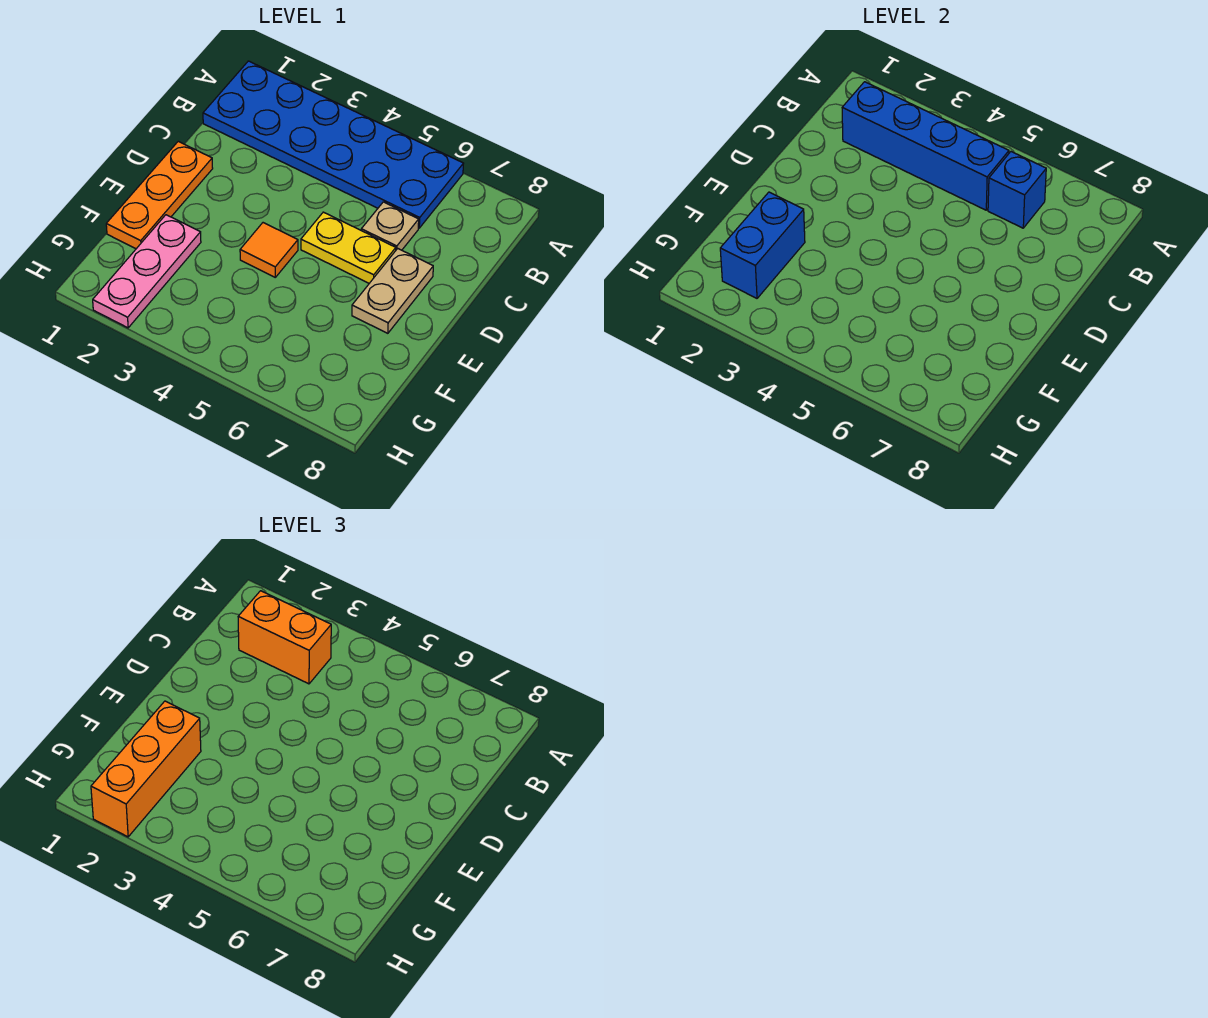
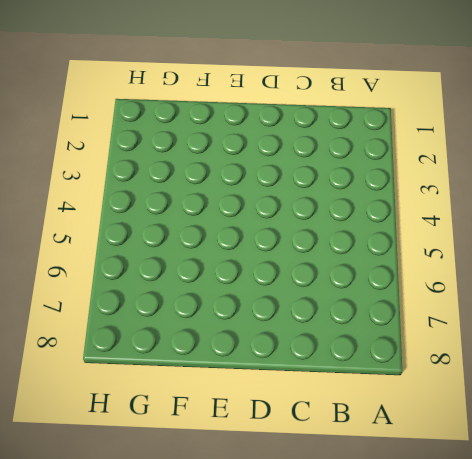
none -> blue plate A1:B6 level 1
none -> tan plate C6 level 1
none -> orange plate D1:F1 level 1

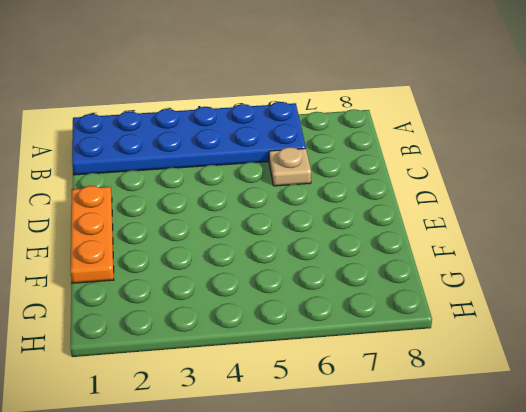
none -> yellow plate D5:D6 level 1
none -> tan plate D7:E7 level 1
none -> orange tile E4 level 1

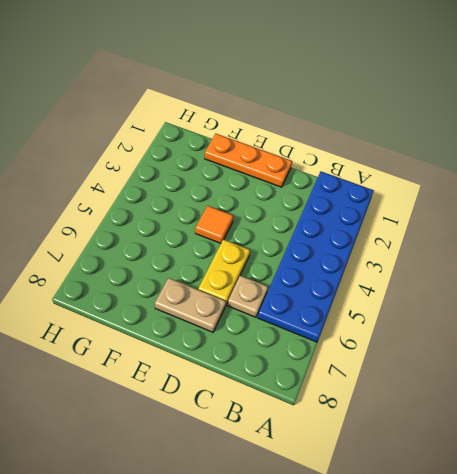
none -> pink plate F2:H2 level 1
none -> blue brick B2:B5 level 2
none -> blue brick B6 level 2

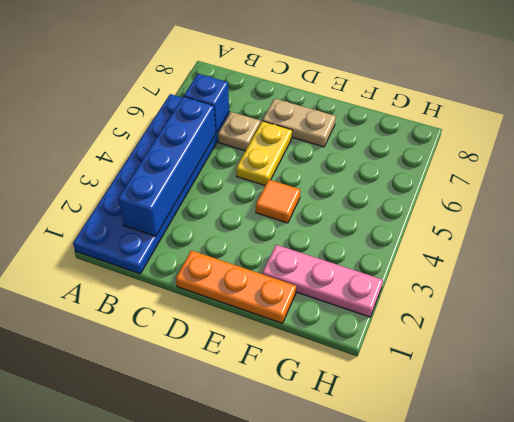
none -> blue brick F2:G2 level 2
none -> orange brick B2:B3 level 3
none -> orange brick F2:H2 level 3

